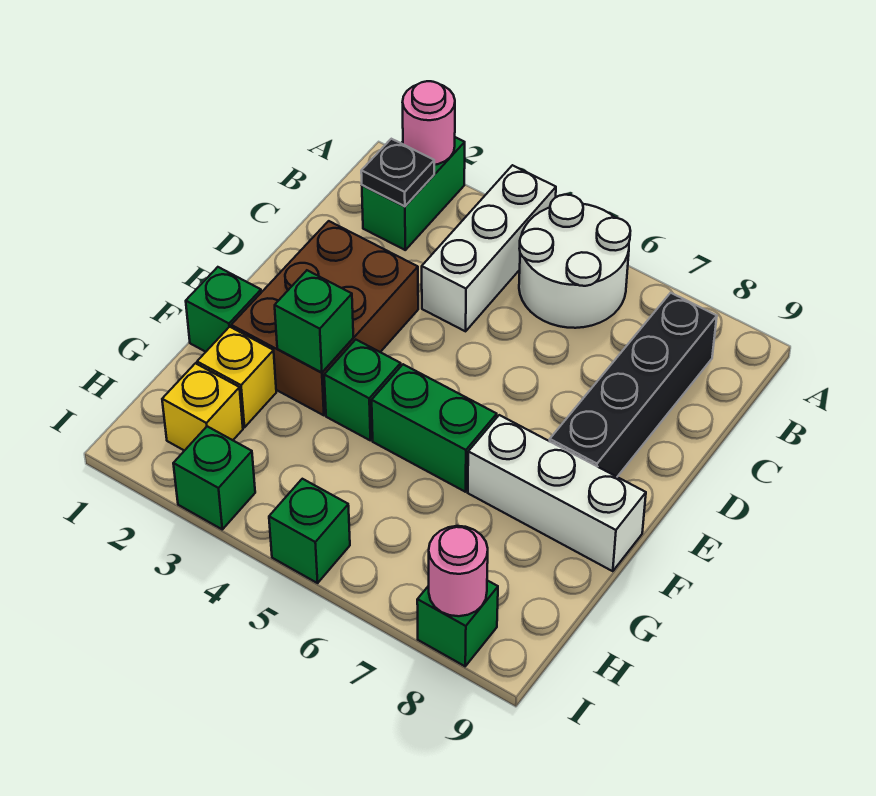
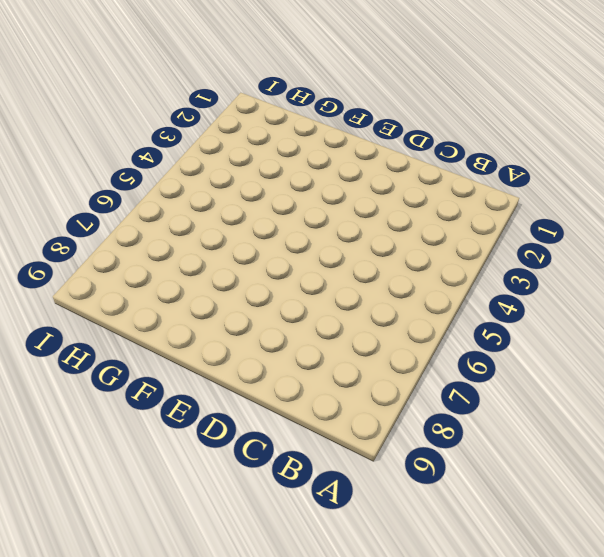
none -> green brick A2:B2 level 1
none -> white brick A4:C4 level 1
none -> white round brick A5:B6 level 1

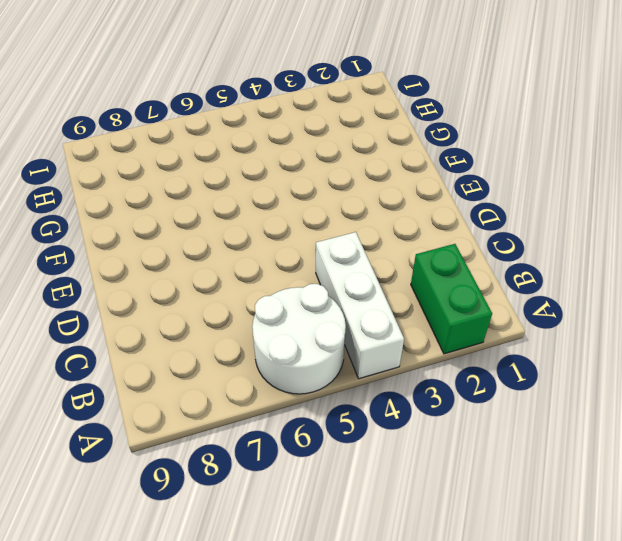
none -> black brick B8:E8 level 1
none -> brown brick D2:F3 level 1
none -> green brick F1 level 1

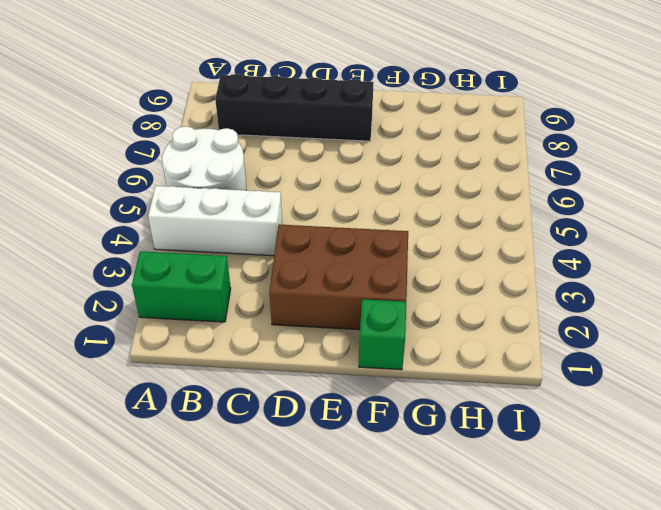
none -> green brick F4 level 1
none -> green brick F5:F6 level 1
none -> white brick F7:F9 level 1

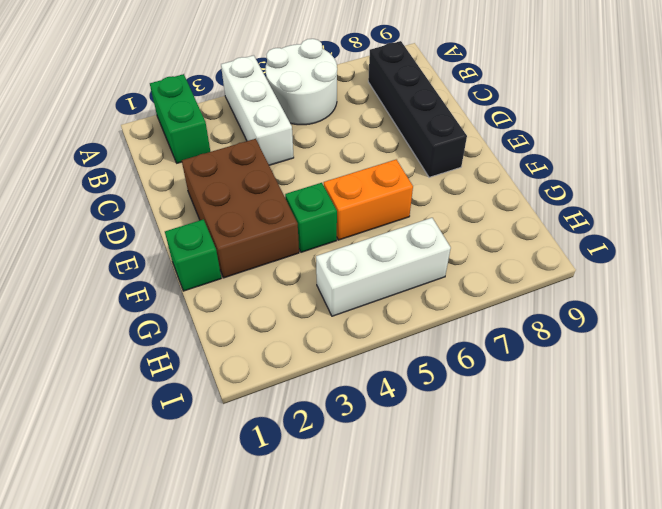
orange brick F5:F6 level 1 -> green brick F5:F6 level 1
white brick H4:H6 level 1 -> white brick F7:F9 level 1
none -> yellow brick G2 level 1
none -> yellow brick H2 level 1
none -> green brick I3 level 1

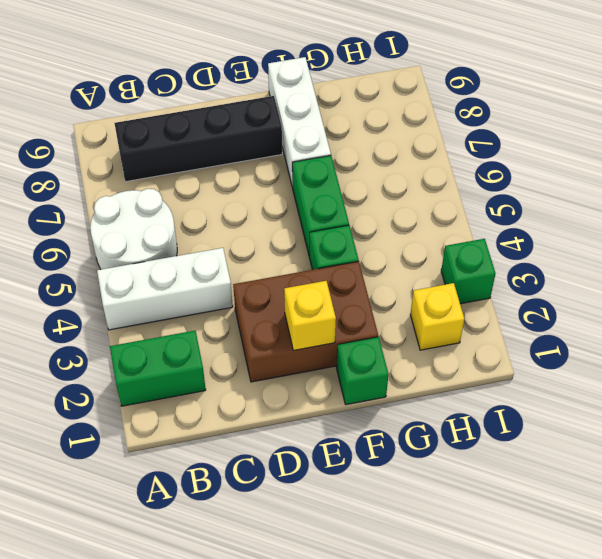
yellow brick E2 level 2 -> yellow brick G2 level 1
none -> green brick I5 level 1
none -> green brick I8 level 1
none -> pink round brick A2 level 2

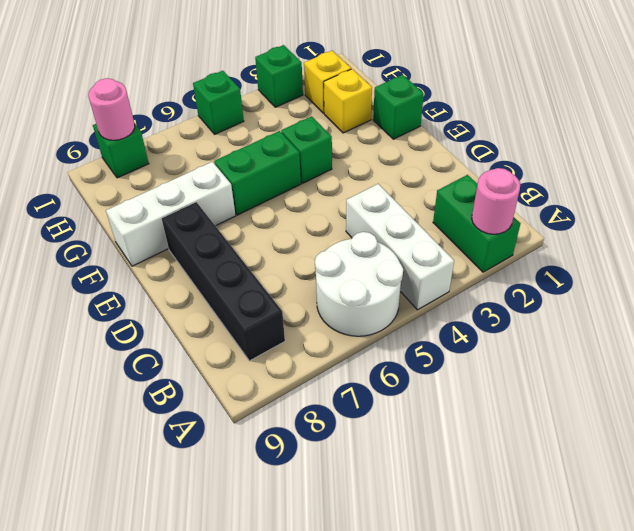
none -> brown brick D2:F3 level 1
none -> black plate B2 level 2
none -> green brick F3 level 2

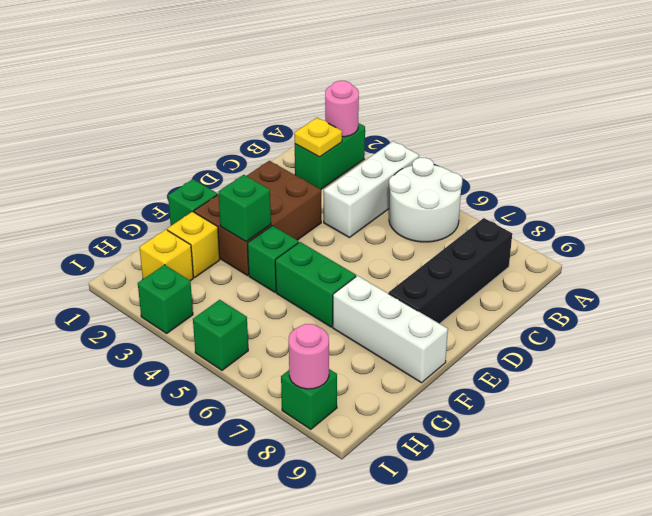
yellow plate B2 level 2 -> black plate B2 level 2

